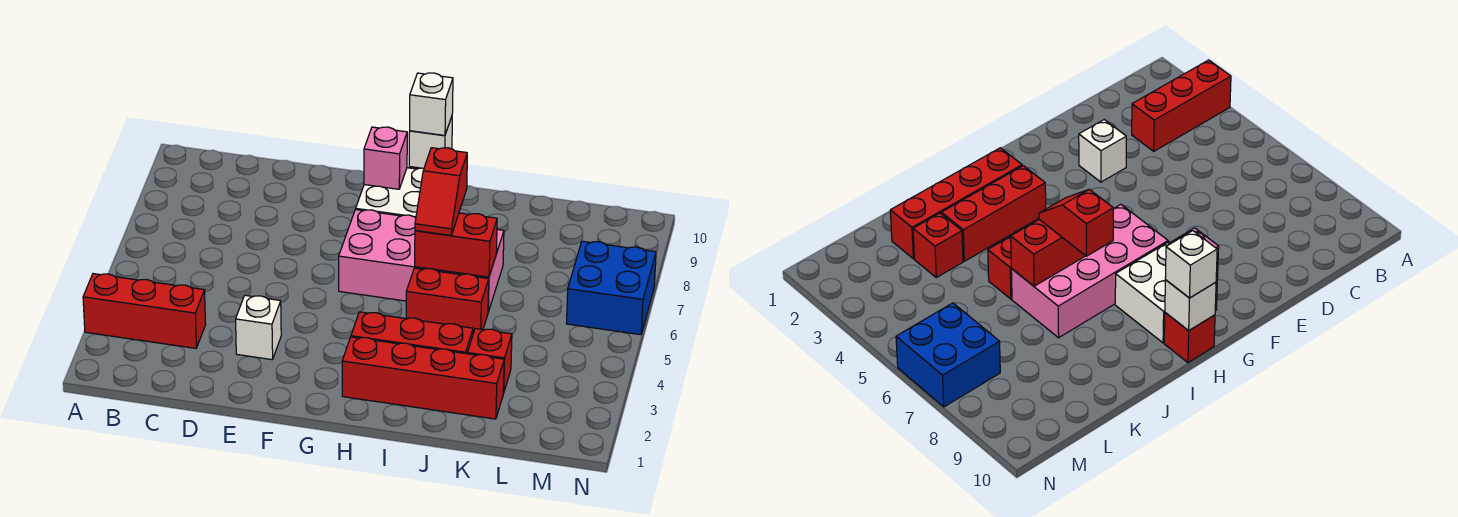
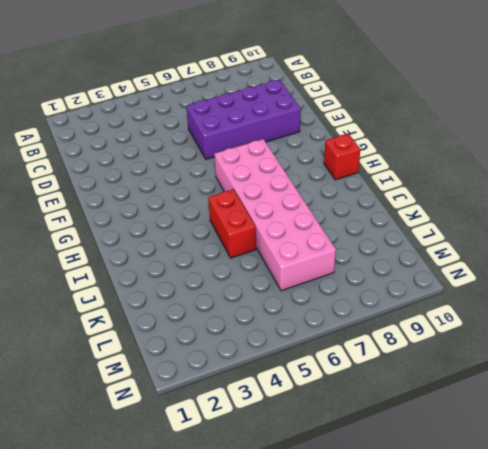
purple brick D6:E9 level 1 -> none
pink brick G6:L7 level 1 -> pink brick G6:J7 level 1
none -> red brick A3:C3 level 1
none -> white brick E3 level 1
none -> white brick G8:H9 level 1

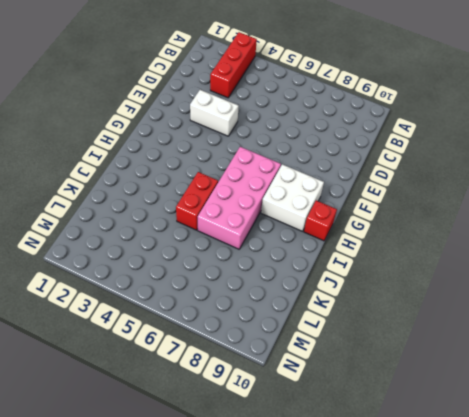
white brick E3:E4 level 1 -> white brick E3 level 1
none -> red brick H2:K2 level 1
none -> red brick H3:J3 level 1
none -> red brick K3 level 1

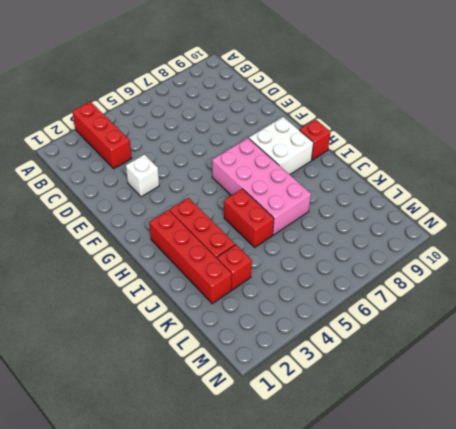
none -> blue brick M6:N7 level 1
none -> pink brick G9 level 2
none -> white brick H10 level 2

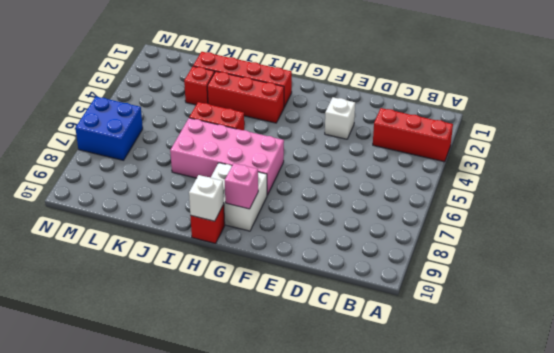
none -> red brick I6:J6 level 2
none -> white brick H10 level 3
none -> red slope I6:I7 level 3 top 7

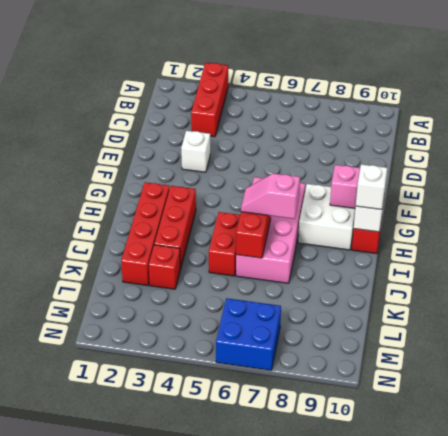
pink slope I6:I7 level 3 top 7 -> red slope I6:I7 level 3 top 7

